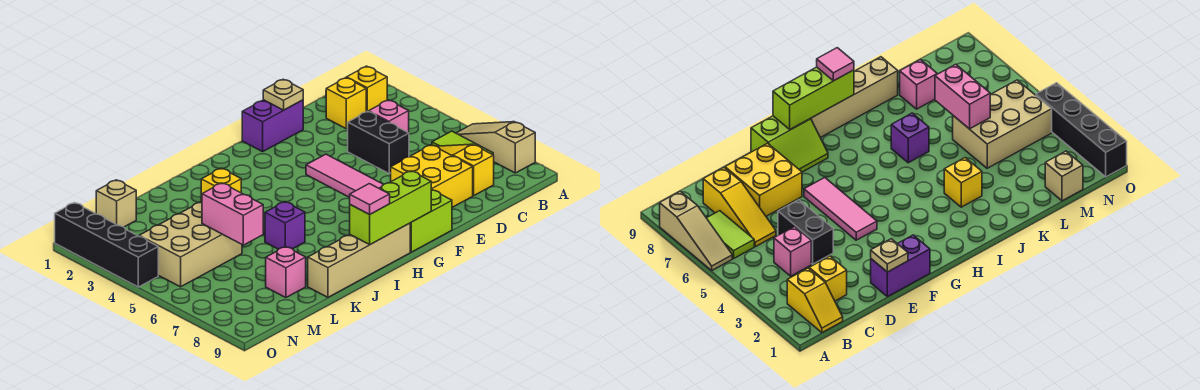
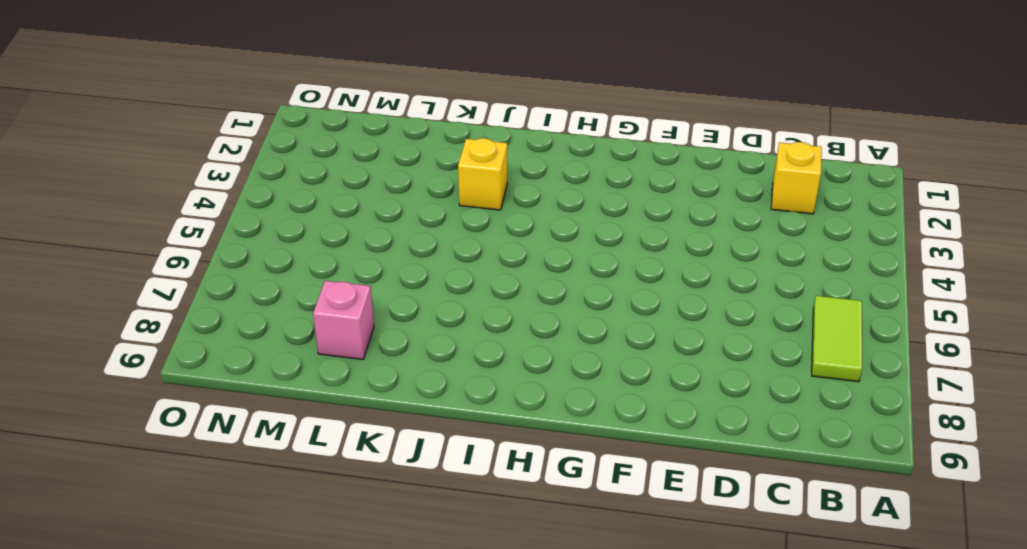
none -> tan slope A6:A8 level 1 top 8
none -> yellow slope B1:B2 level 1 top 2
none -> pink brick C4 level 1

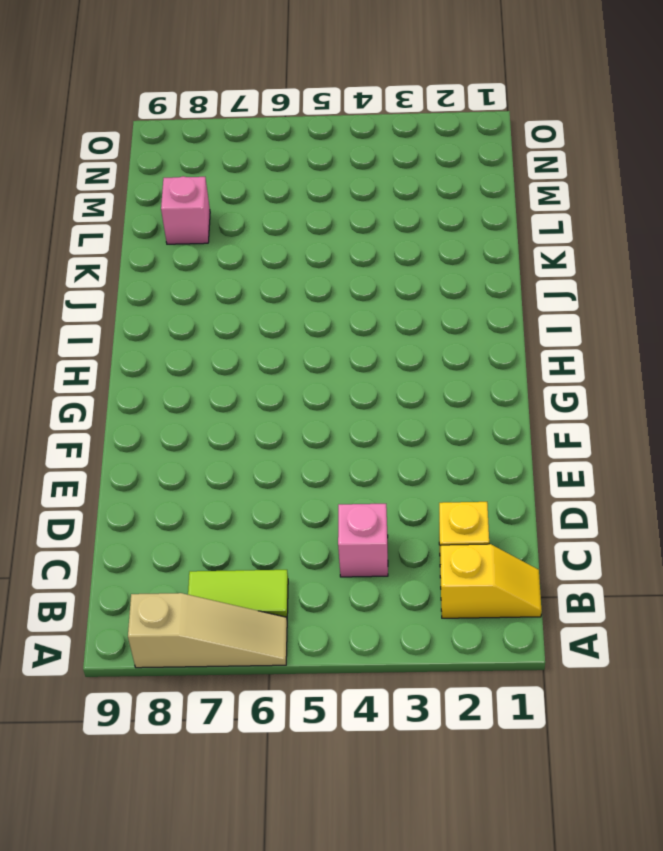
none -> yellow slope C6:C8 level 1 top 8
none -> black brick D4:D5 level 1
none -> yellow brick D7:E8 level 1

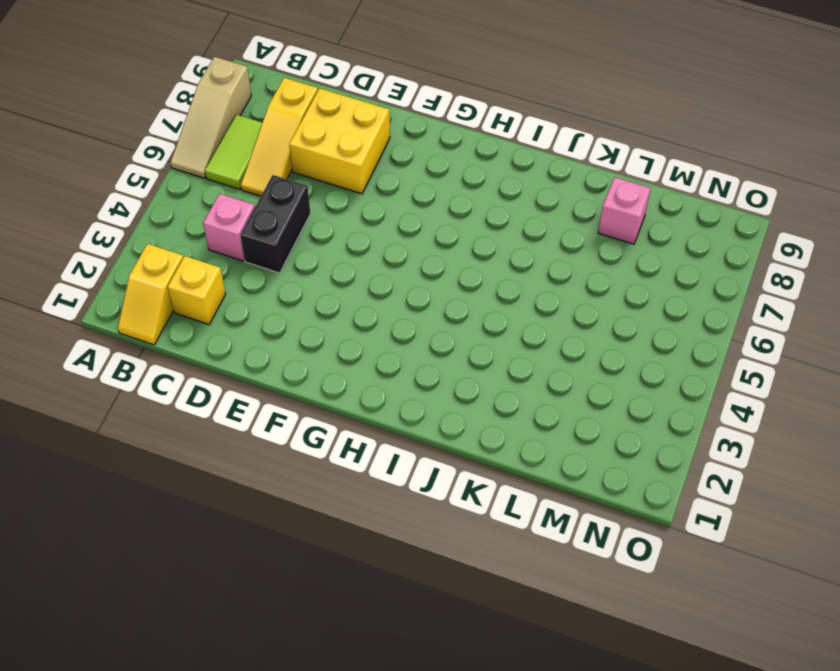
none -> purple brick E1:F1 level 1
none -> pink tile F4:F6 level 1
none -> lime slope F8:G9 level 1 top 9

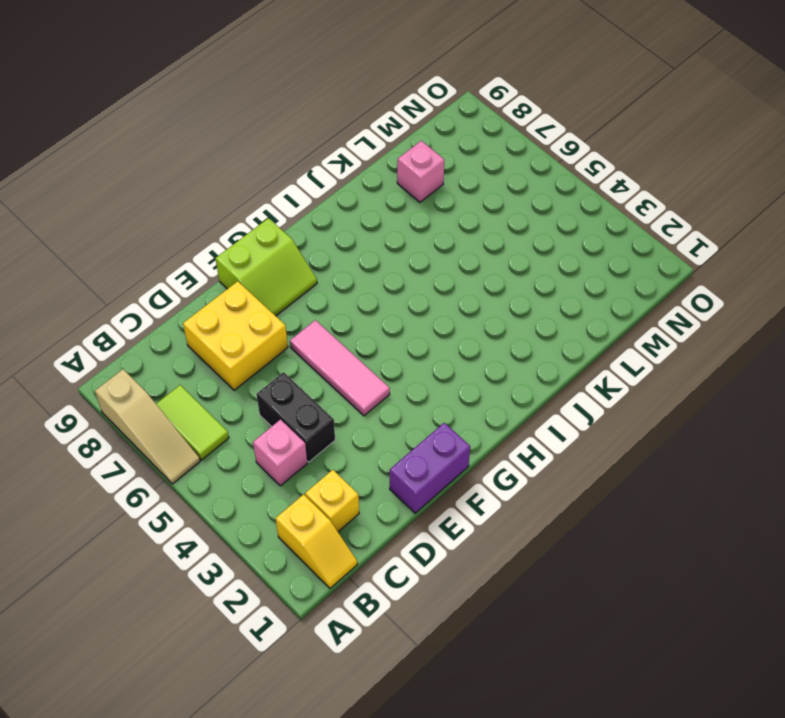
none -> yellow slope C6:C8 level 1 top 8
none -> tan brick H9:K9 level 1
none -> yellow brick J3 level 1

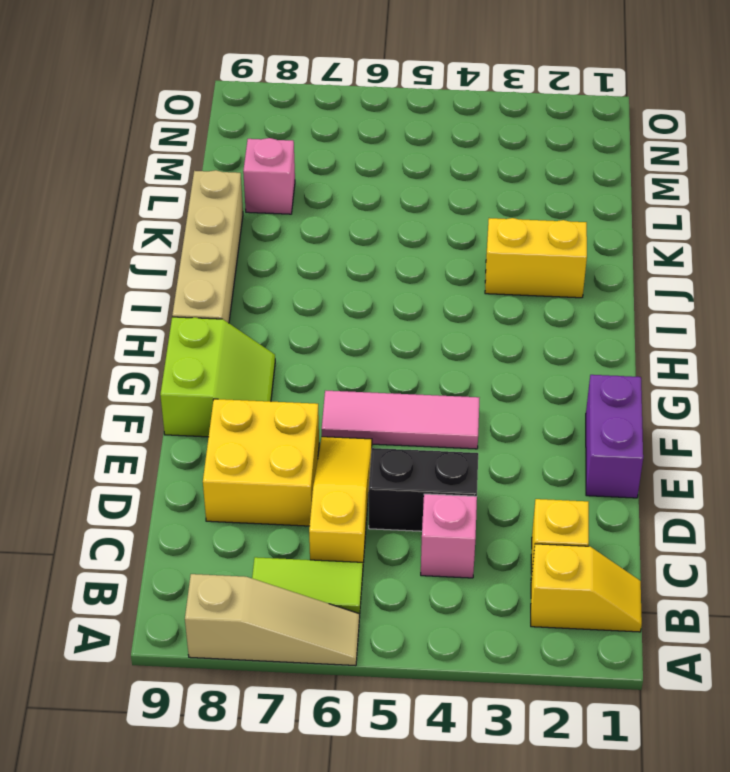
yellow slope C6:E6 level 1 top C -> yellow slope C6:C8 level 1 top 8
yellow brick J2:J3 level 1 -> yellow brick J3 level 1
none -> purple brick J6 level 1
none -> tan brick L4:N5 level 1
none -> tan brick M1 level 1

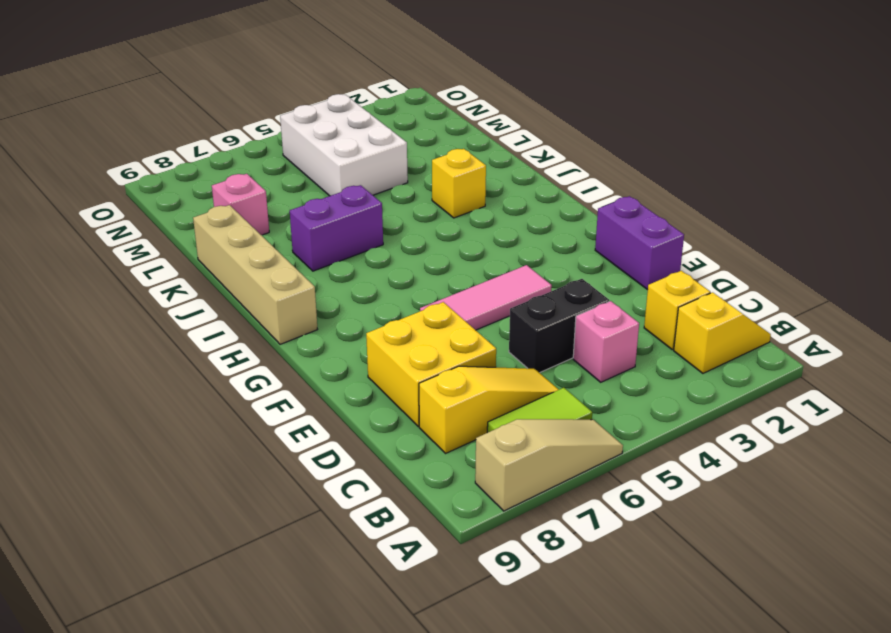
purple brick J6:J7 level 1 -> purple brick J6 level 1
white brick L4:N5 level 1 -> tan brick L4:N5 level 1
none -> lime slope F8:G9 level 1 top 9
none -> tan brick M1 level 1
none -> black brick O1:O4 level 1

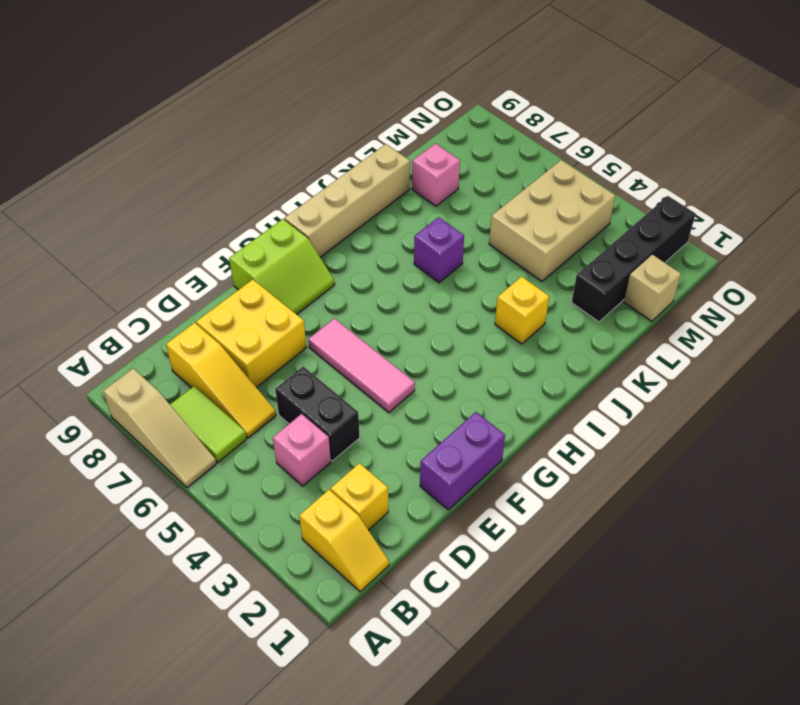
black brick L2:O2 level 1 -> black brick O1:O4 level 1
none -> tan plate E1 level 2
none -> lime brick G9:I9 level 2
none -> pink brick L5:L6 level 2

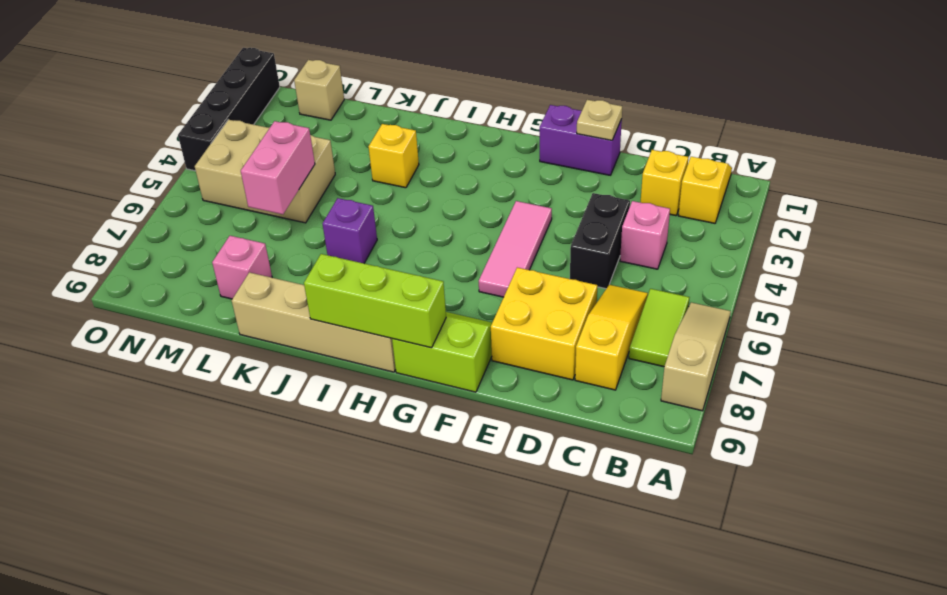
none -> pink tile I9 level 3

